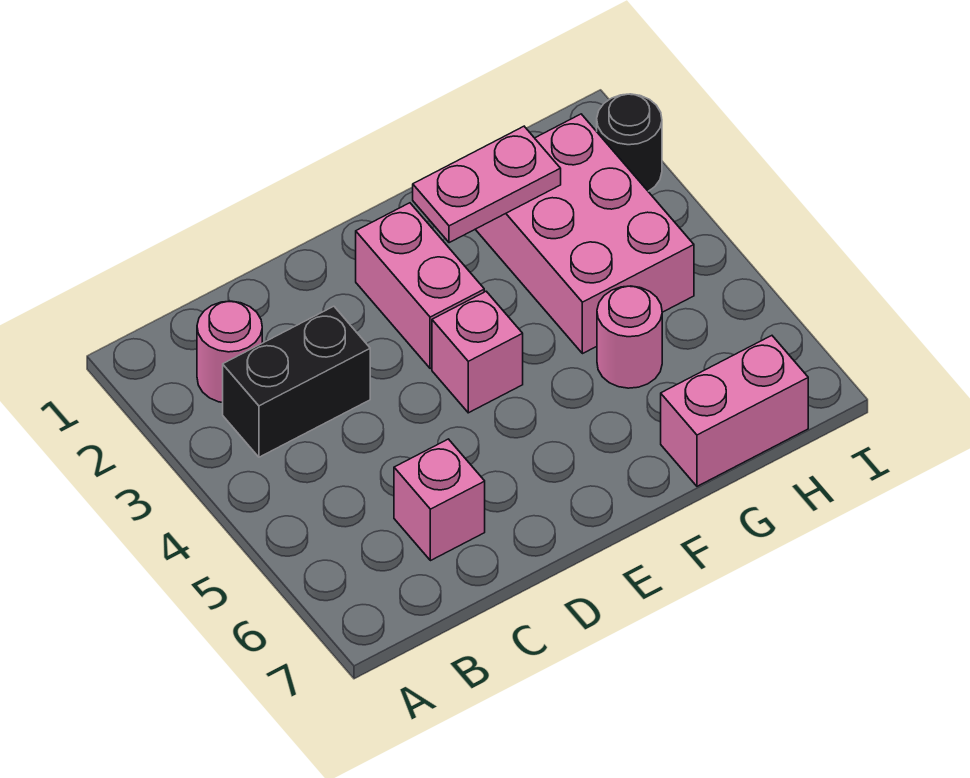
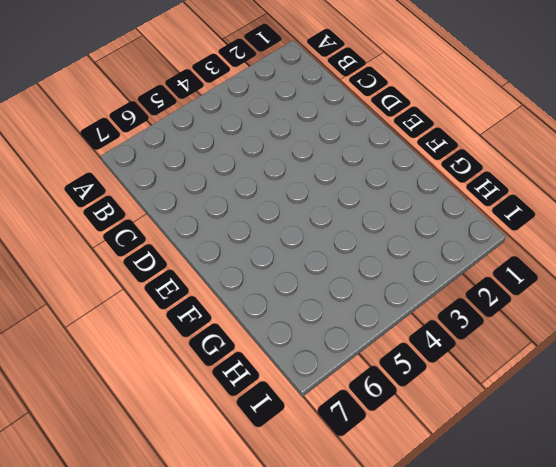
none -> pink round brick B2 level 1
none -> black brick B3:C3 level 1

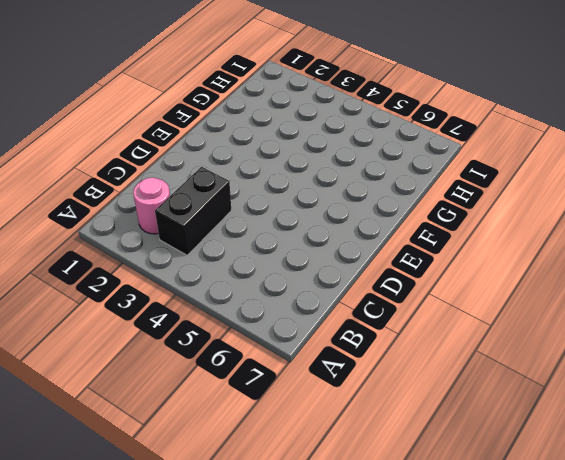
none -> pink brick C6 level 1
none -> pink brick E2:E3 level 1

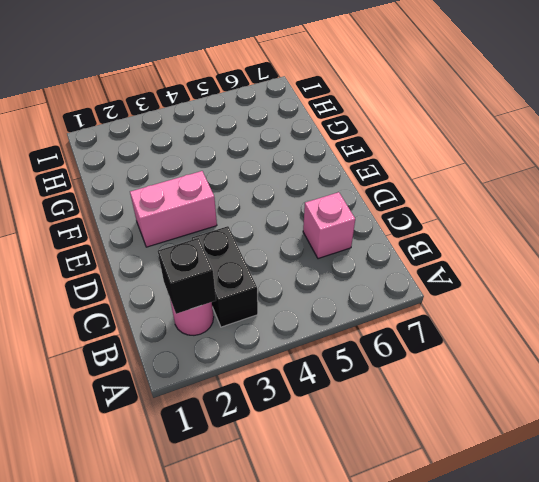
black brick B2 level 2 -> none
none -> pink brick E4 level 1
none -> pink brick G2:H4 level 1

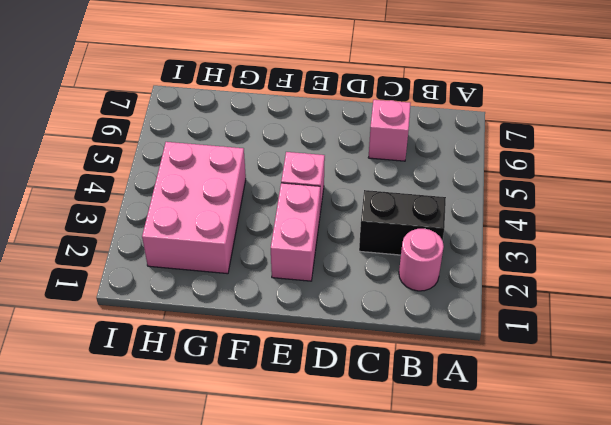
none -> pink round brick G5 level 1
none -> pink brick G7:H7 level 1

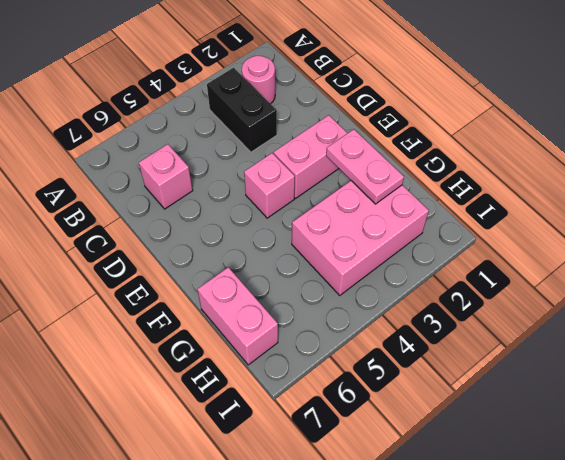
none -> pink round brick G5 level 1
none -> black round brick I2 level 1

